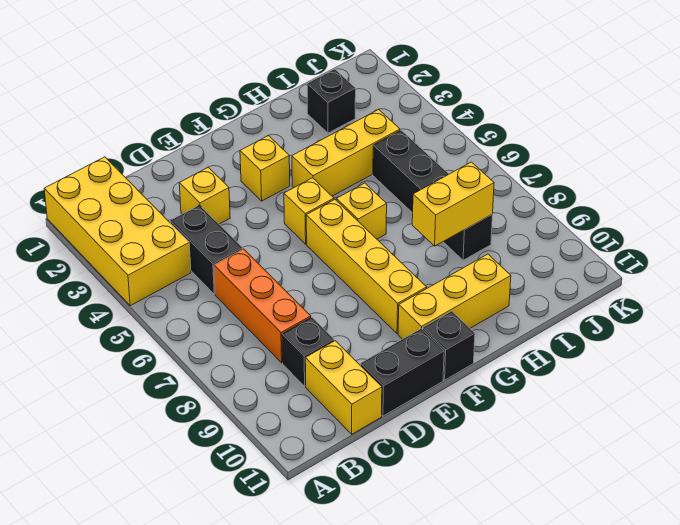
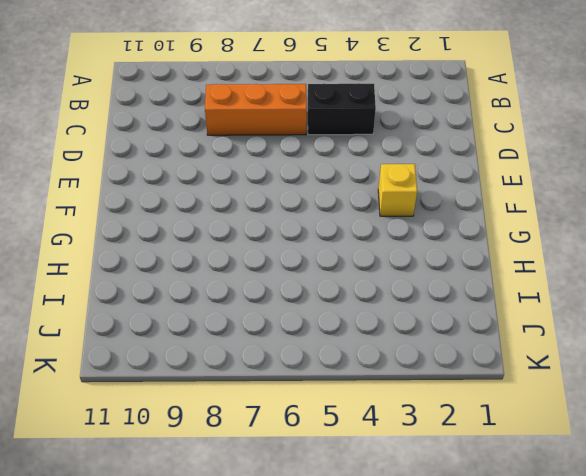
none -> yellow brick A1:B4 level 1
none -> black brick C9 level 1
none -> yellow brick C10:C11 level 1

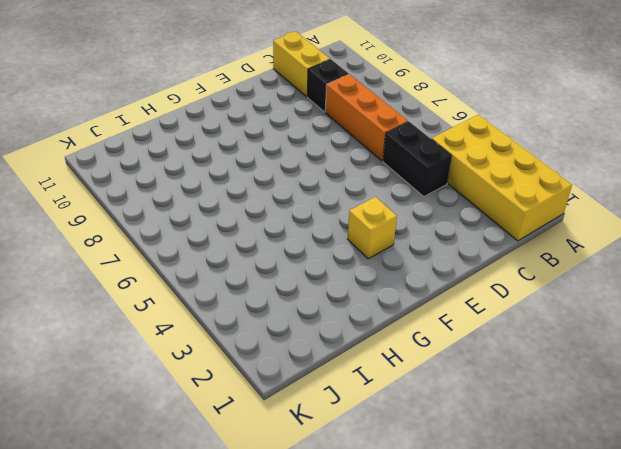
none -> yellow brick D3 level 1
none -> black brick D11:E11 level 1
none -> yellow brick F5 level 1

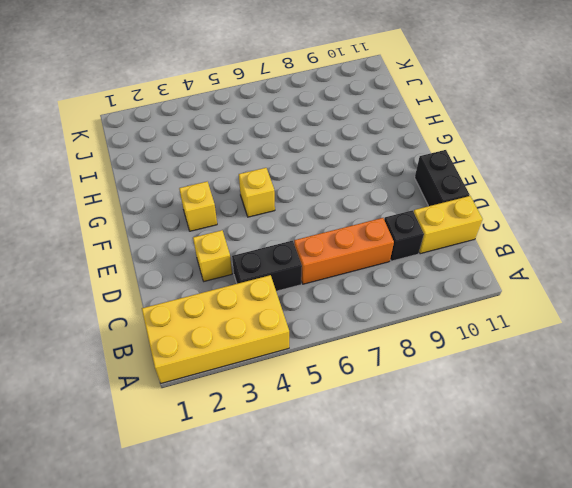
none -> yellow brick F6:F9 level 1
none -> yellow brick F10:H10 level 1
none -> black brick F11 level 1

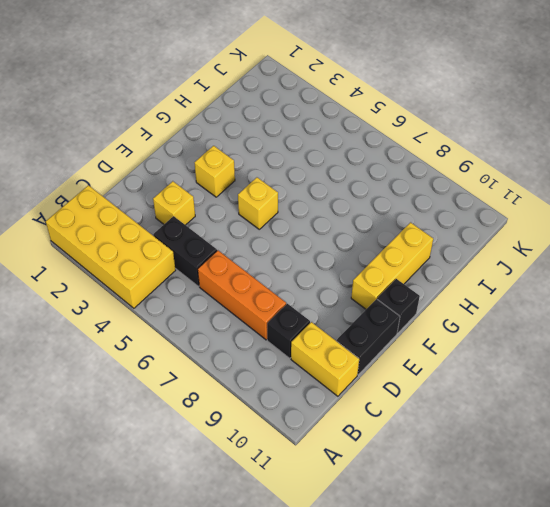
none -> yellow brick F6:F9 level 1
none -> yellow brick G4:I4 level 1
none -> yellow brick G6 level 1

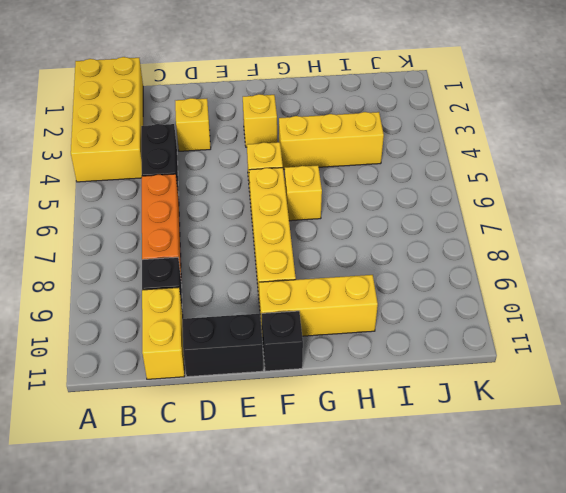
none -> black brick I2 level 1
none -> black brick I5:I8 level 1
none -> yellow brick H8:I8 level 2

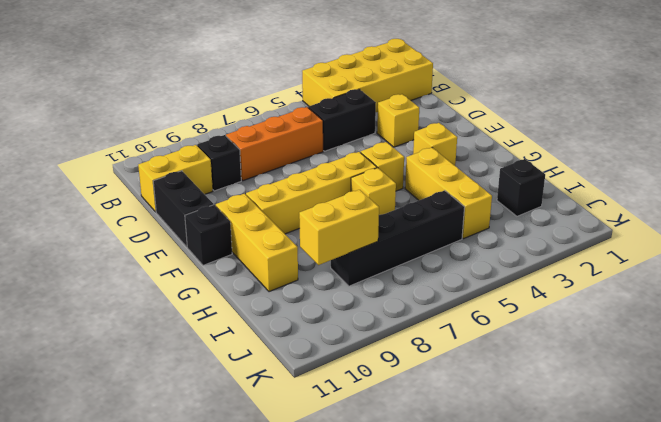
yellow brick I8:I9 level 2 -> yellow brick H8:I8 level 2

